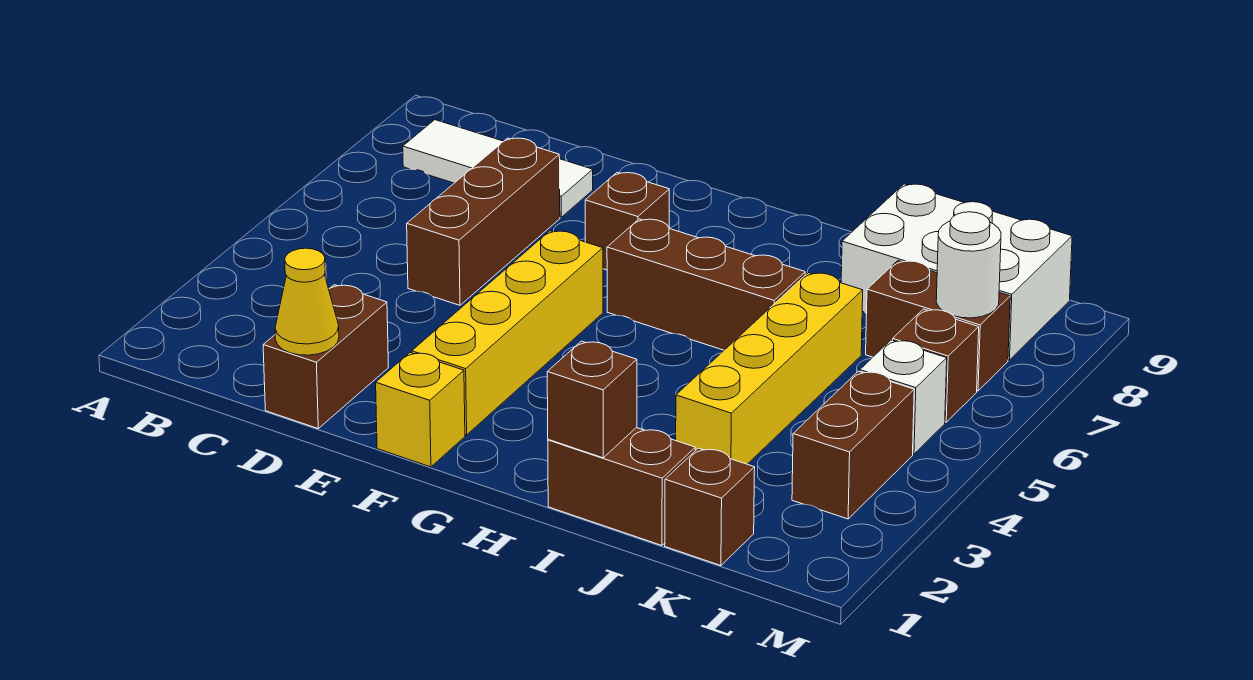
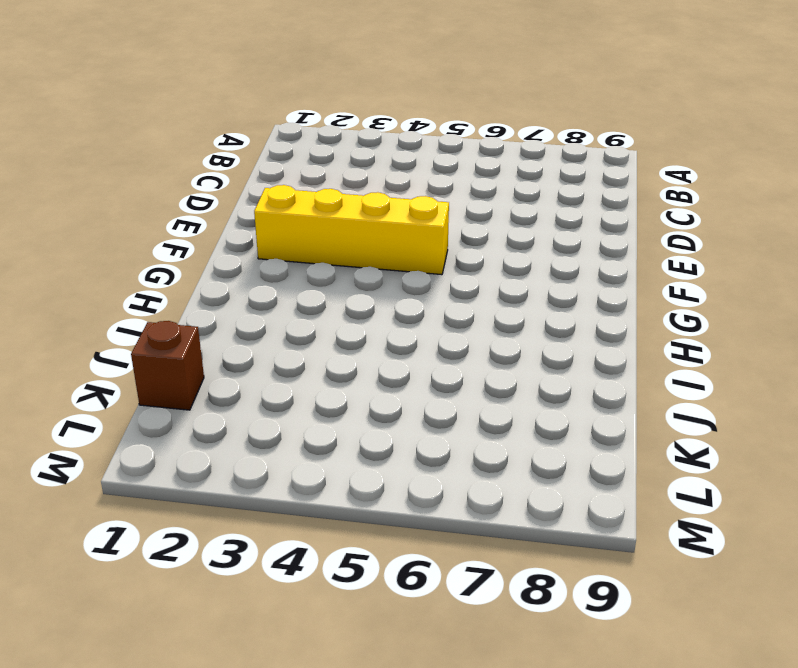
none -> white tile B8:D8 level 1
none -> brown brick D1:D2 level 1
none -> brown brick D5:D7 level 1

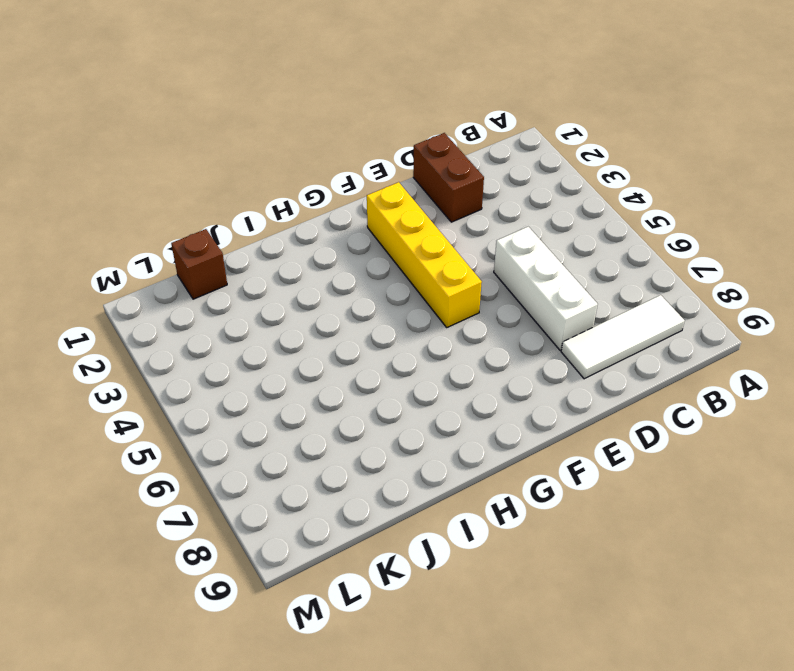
white brick D5:D7 level 1 -> brown brick D5:D7 level 1
none -> yellow brick F1 level 1
none -> brown brick F7 level 1
none -> brown brick G6:I6 level 1

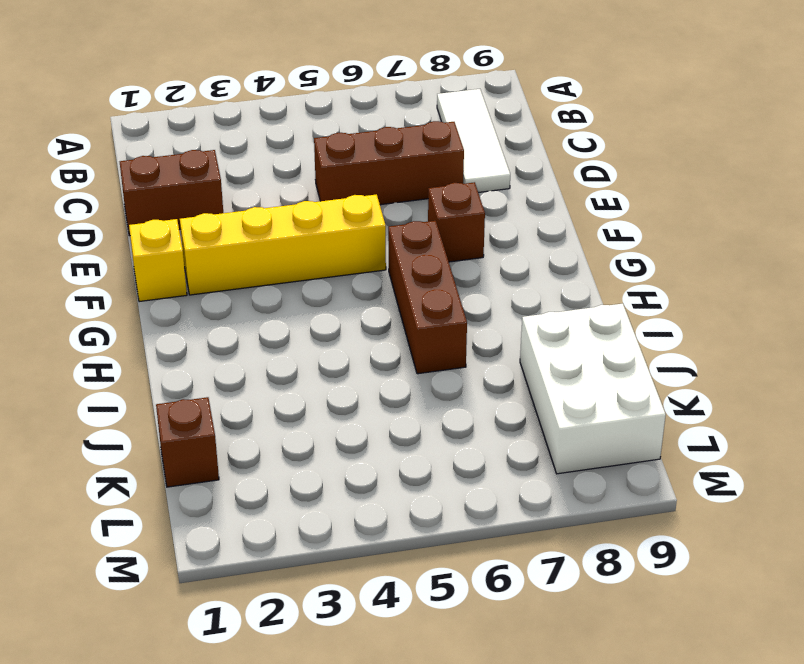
none -> brown brick I1:J1 level 1
none -> yellow brick J3:J6 level 1
none -> brown brick K7:L7 level 1

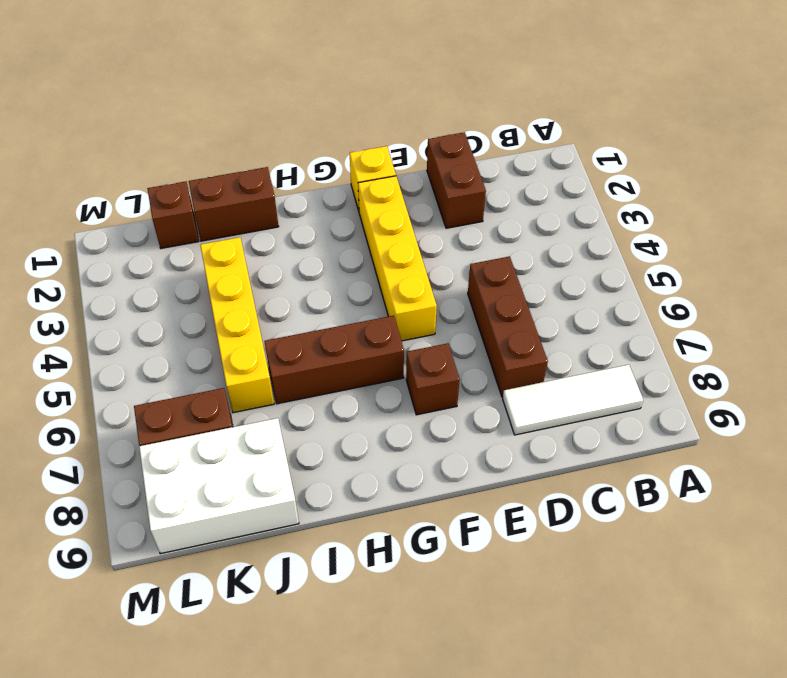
none -> brown brick L3:L4 level 1
none -> white brick L5 level 1
none -> brown brick L6 level 1

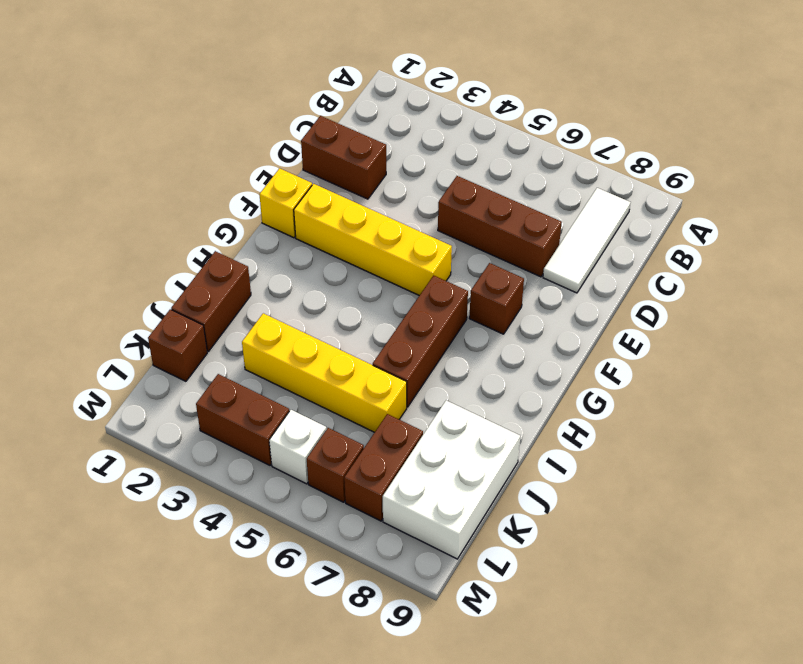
none -> yellow cone D1 level 2
none -> brown brick I1 level 2
none -> white round brick L7 level 2

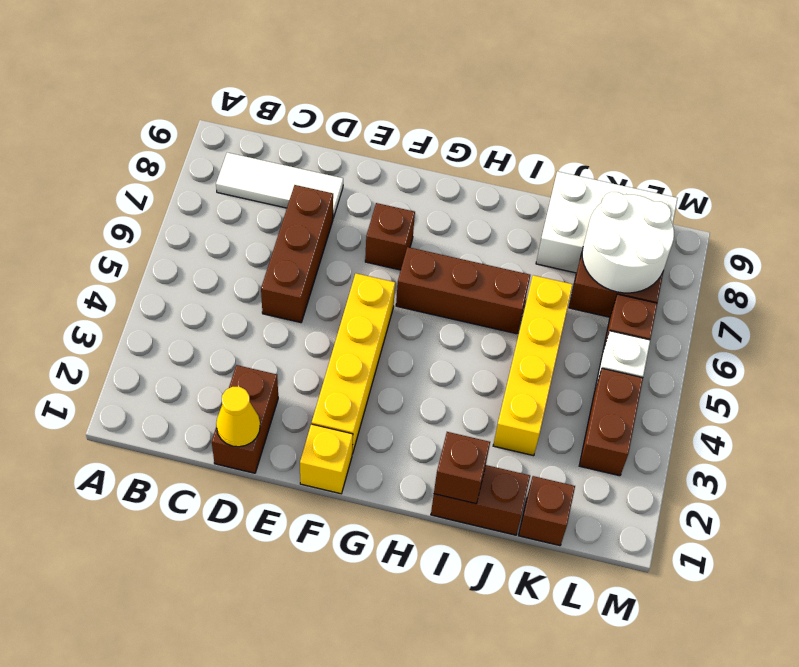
white round brick K7:L8 level 2 -> white round brick L7 level 2

